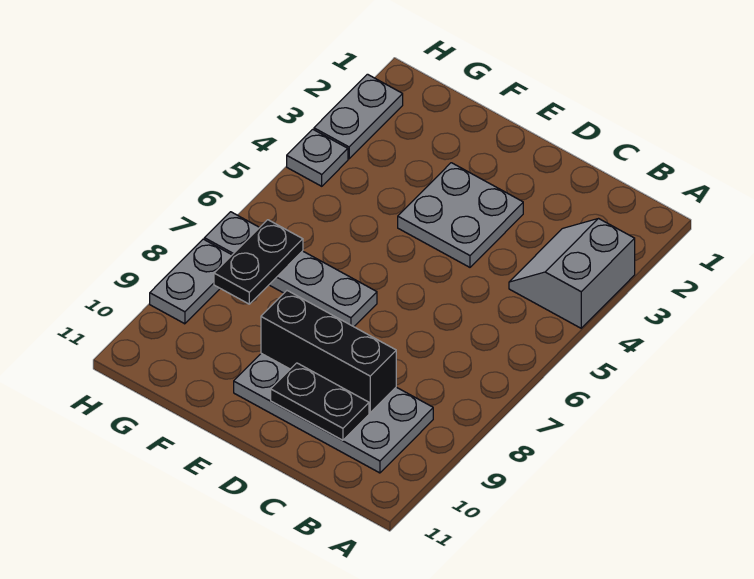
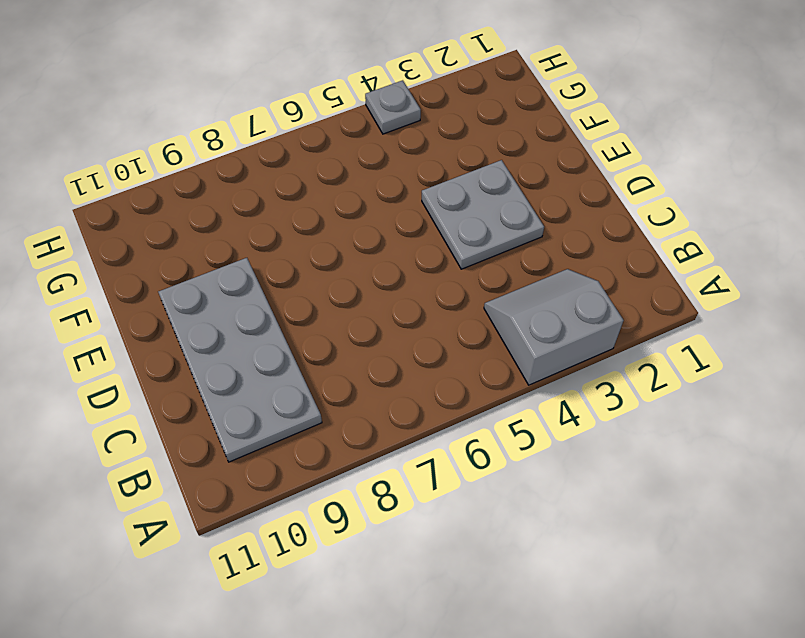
none -> grey plate E7:H7 level 1
none -> grey plate H2:H3 level 1

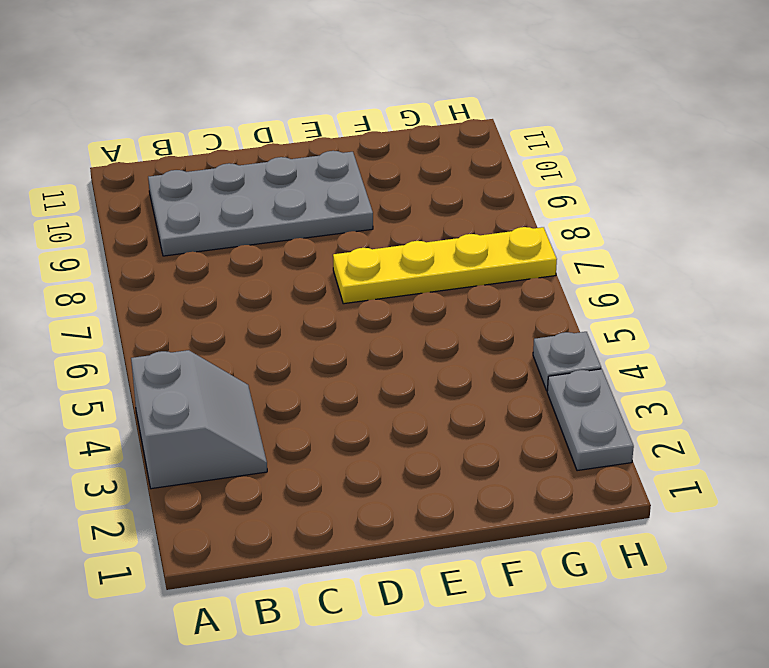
yellow plate E7:H7 level 1 -> grey plate E7:H7 level 1
none -> grey plate D3:E4 level 1
none -> grey plate H8:H9 level 1

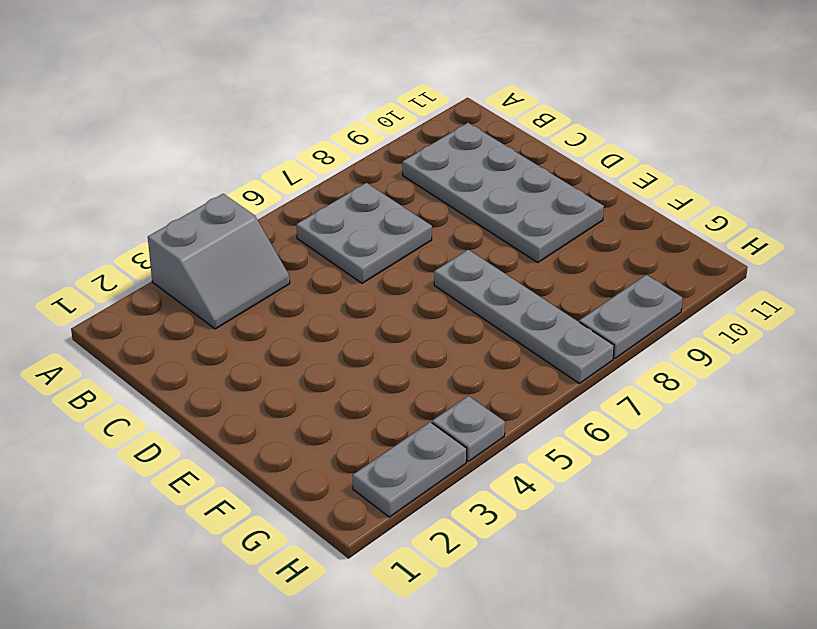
grey plate B6:C7 level 1 -> grey plate D3:E4 level 1
none -> black brick C9:E9 level 2
none -> black plate C10:D10 level 2

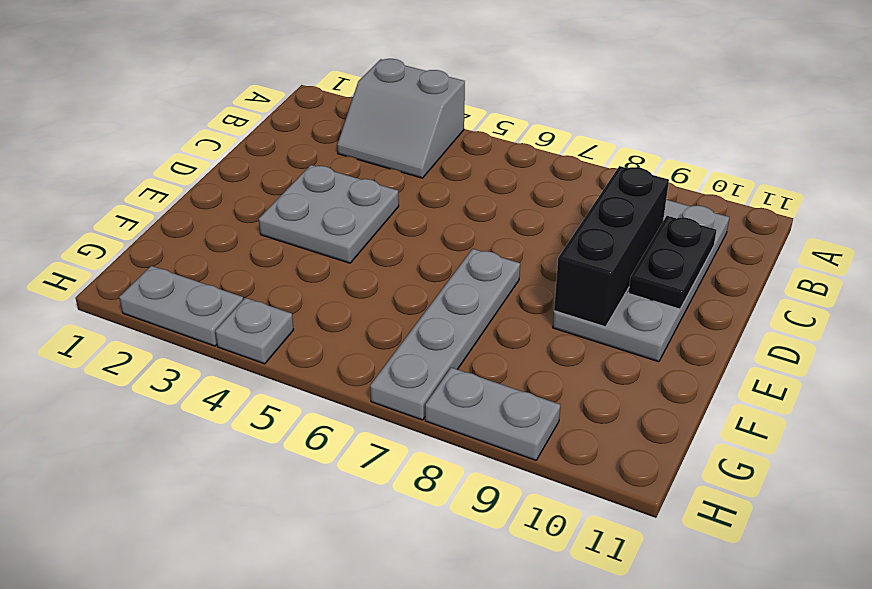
none -> black plate G7:G8 level 2

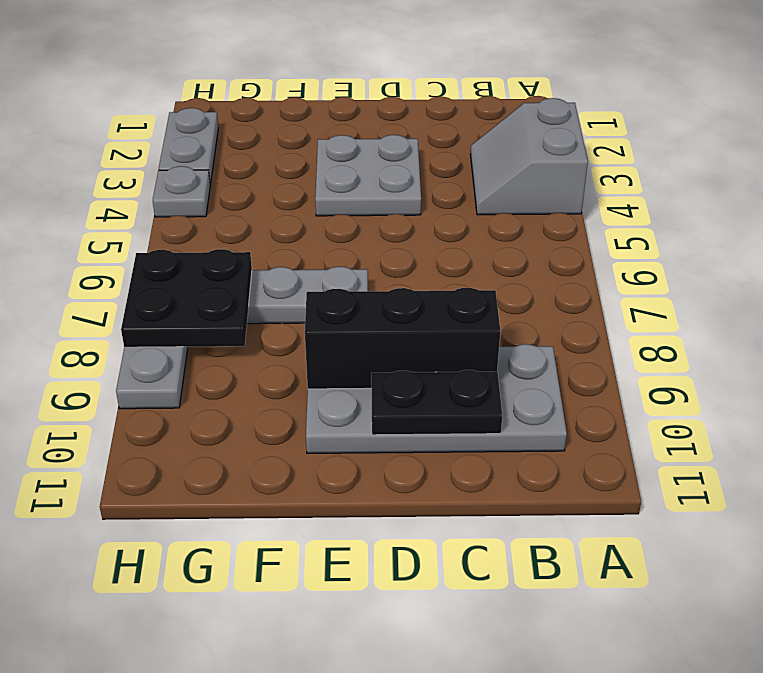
black plate G7:H8 level 2 -> black plate G7:G8 level 2

